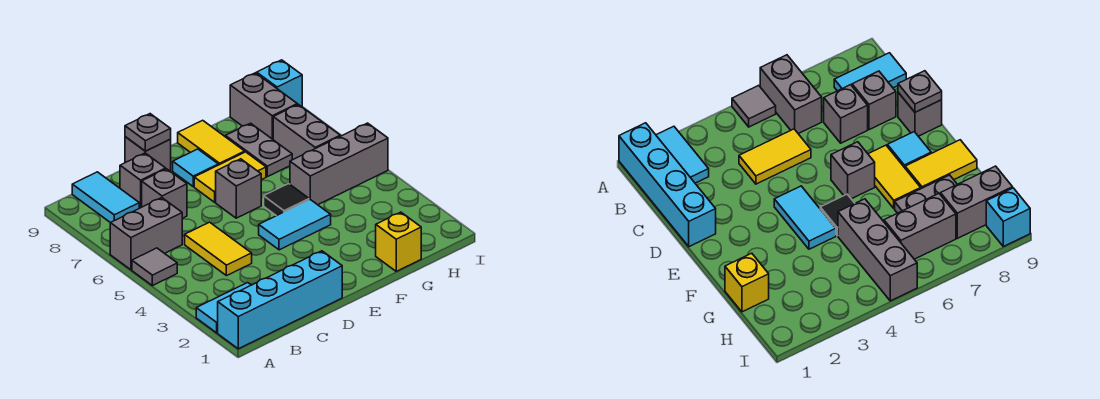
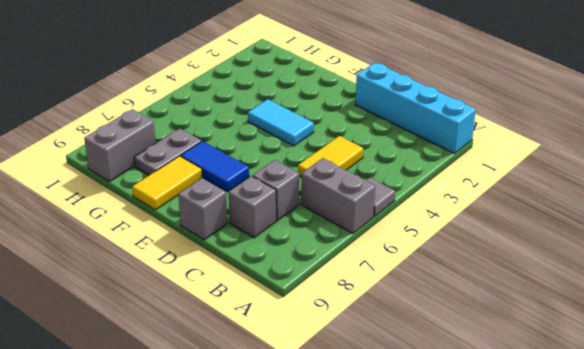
blue tile E7:F7 level 1 -> yellow tile E7:F7 level 1
none -> cyan tile A2:B2 level 1
none -> cyan tile B8:B9 level 1
none -> grey brick E6 level 1

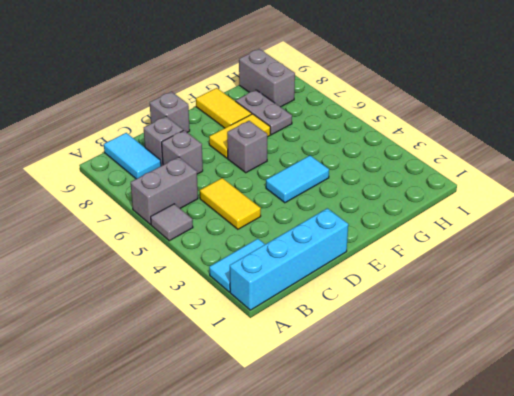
none -> cyan tile E8 level 1
none -> black tile F5 level 1
none -> yellow brick G1 level 1

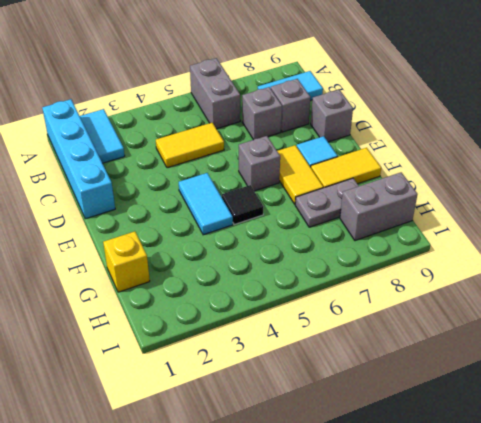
none -> grey tile A5 level 1
none -> grey brick G5:I5 level 1
none -> grey brick H6:H7 level 1

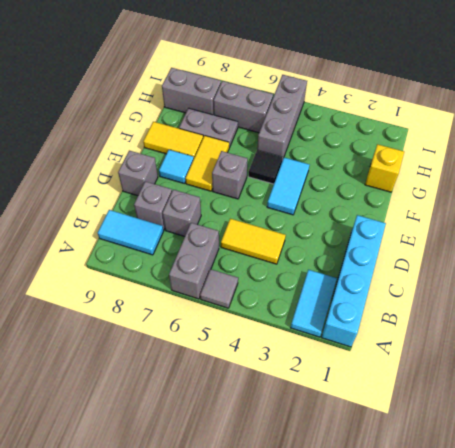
none -> cyan brick I9 level 1
none -> grey plate D9 level 2

